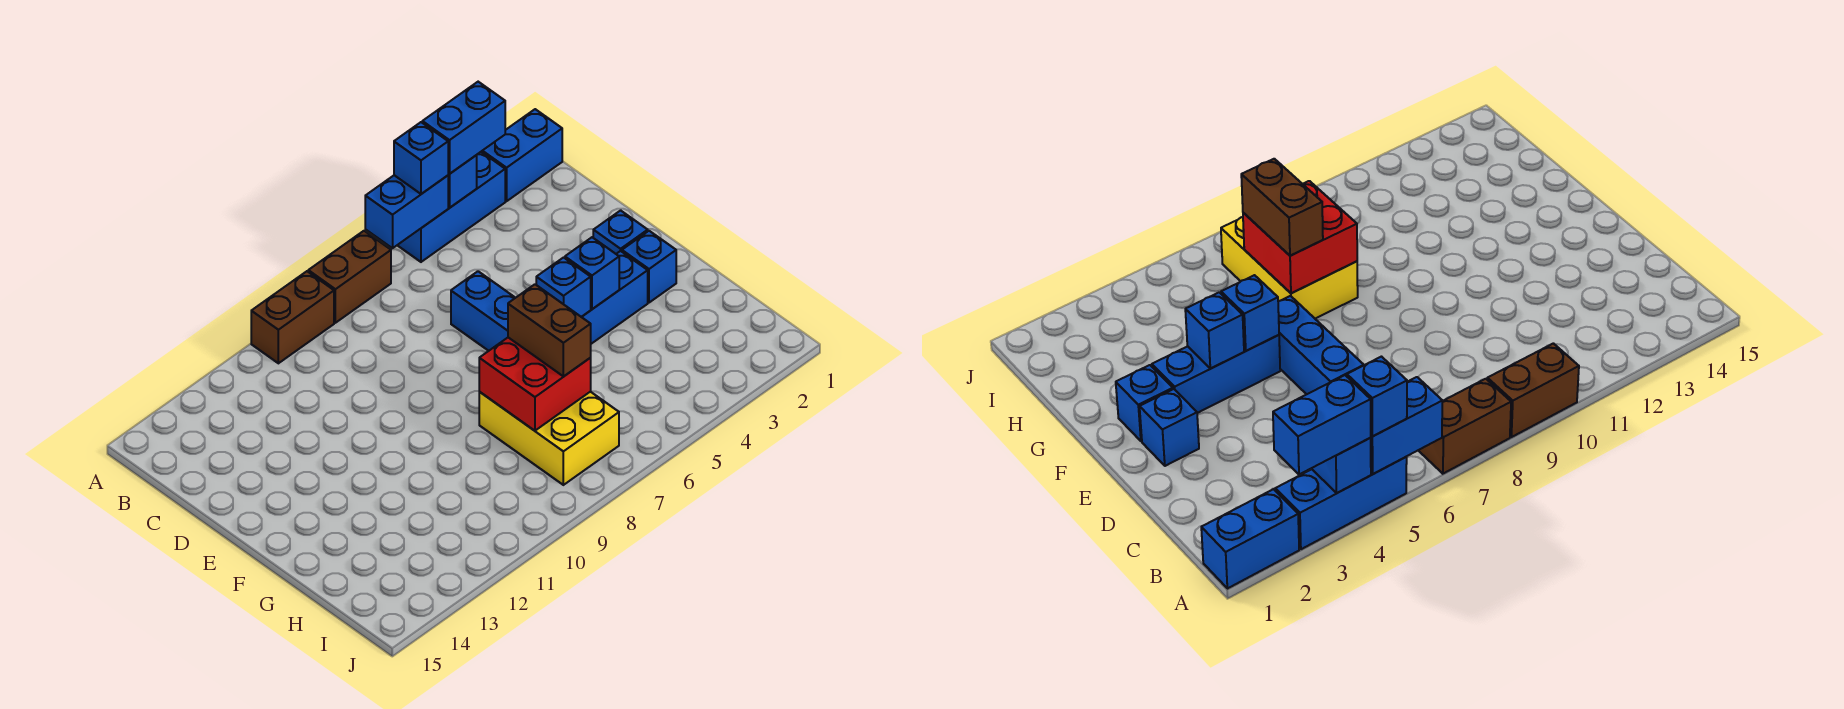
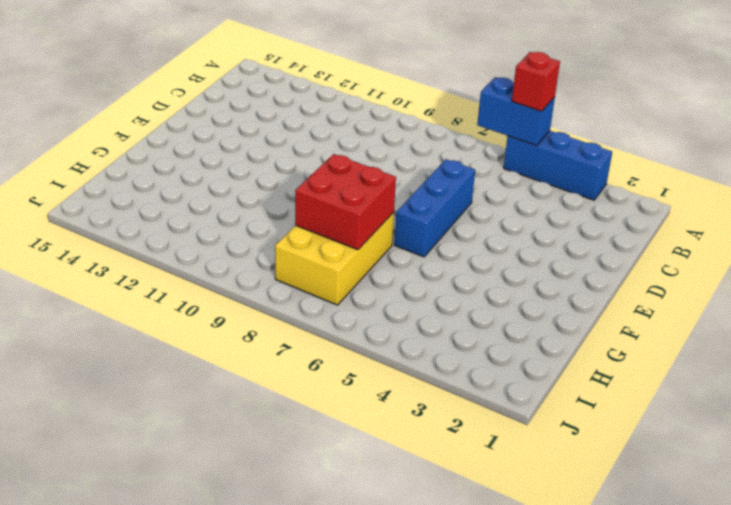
red brick A5 level 3 -> blue brick A5 level 3
none -> blue brick A1:A2 level 1
none -> brown brick A7:A8 level 1
none -> brown brick A9:A10 level 1

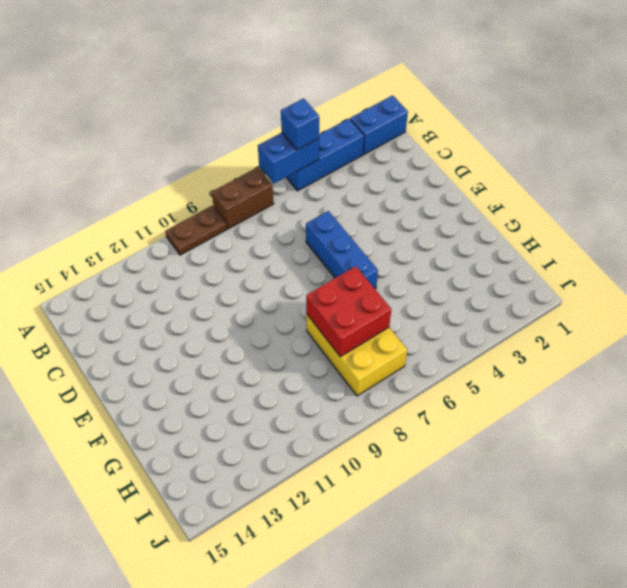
brown plate A9:A10 level 1 -> brown brick A9:A10 level 1
none -> blue brick E2 level 1
none -> blue brick F2 level 1
none -> blue brick F3:F5 level 1

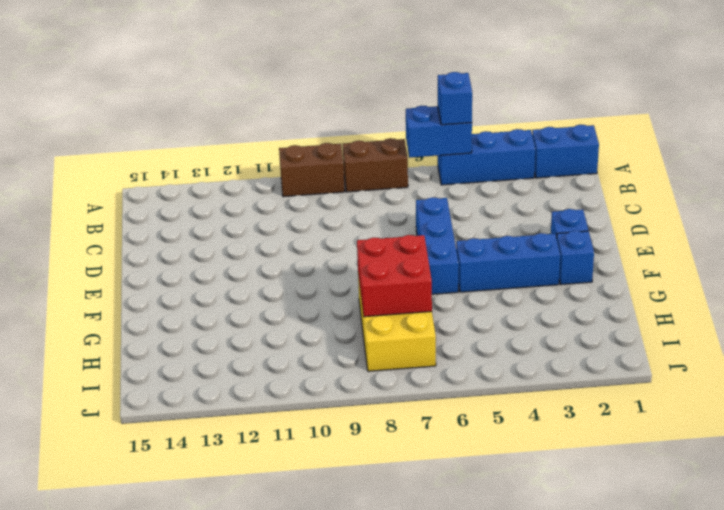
none -> blue brick A4 level 2
none -> blue brick F4 level 2
none -> blue brick F5 level 2

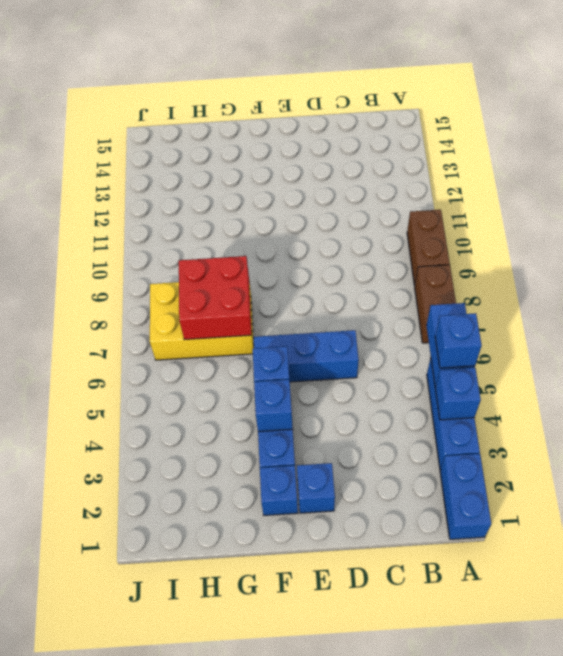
none -> blue brick A3:A4 level 3
none -> brown brick G7:H7 level 3

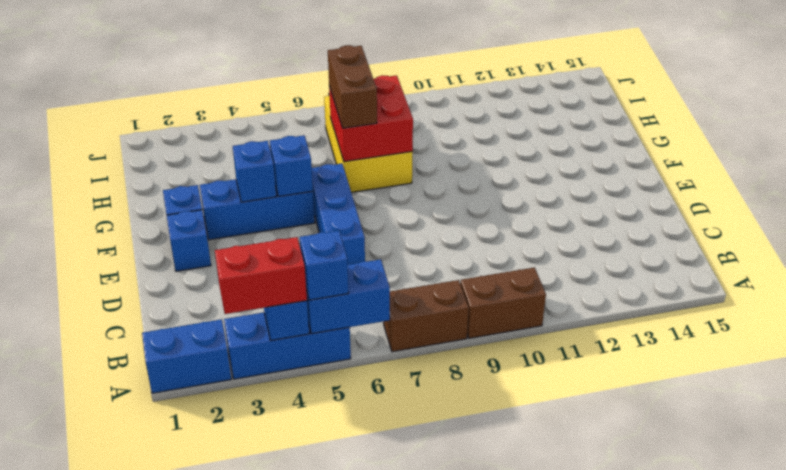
red brick A3:A4 level 3 -> blue brick A3:A4 level 3

